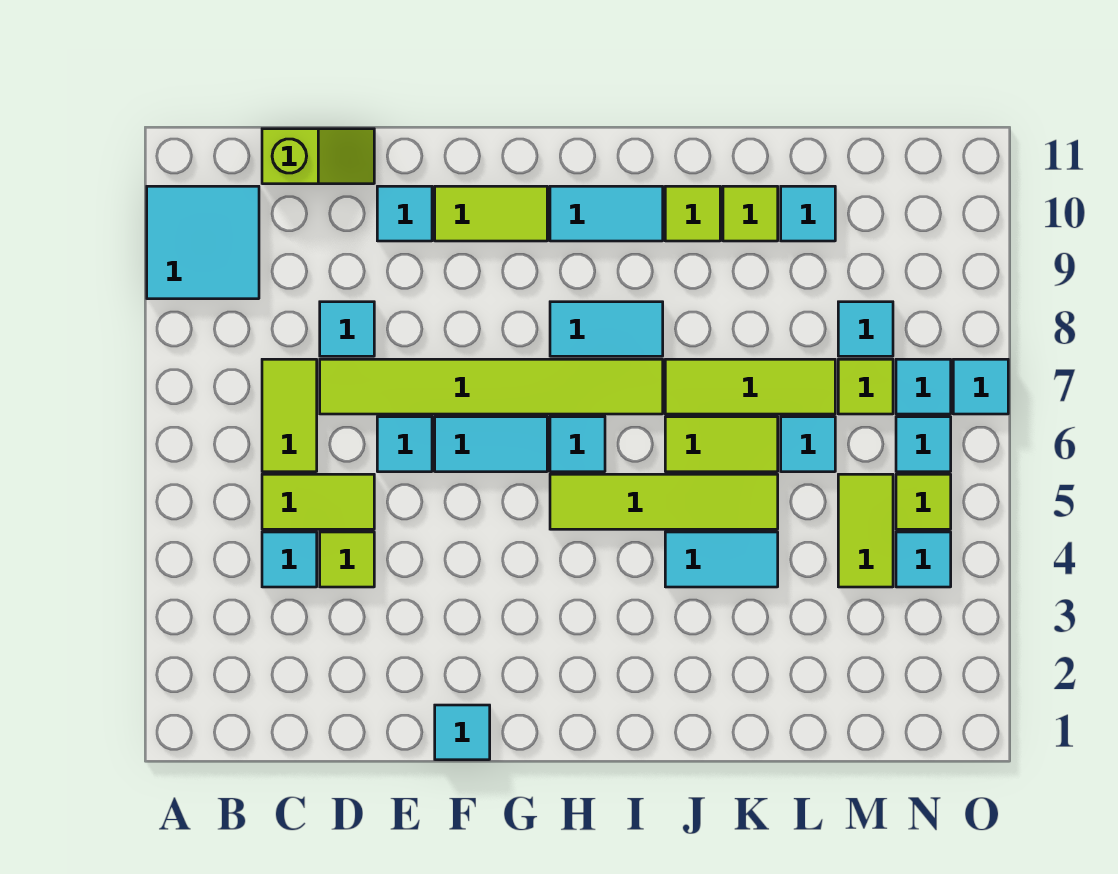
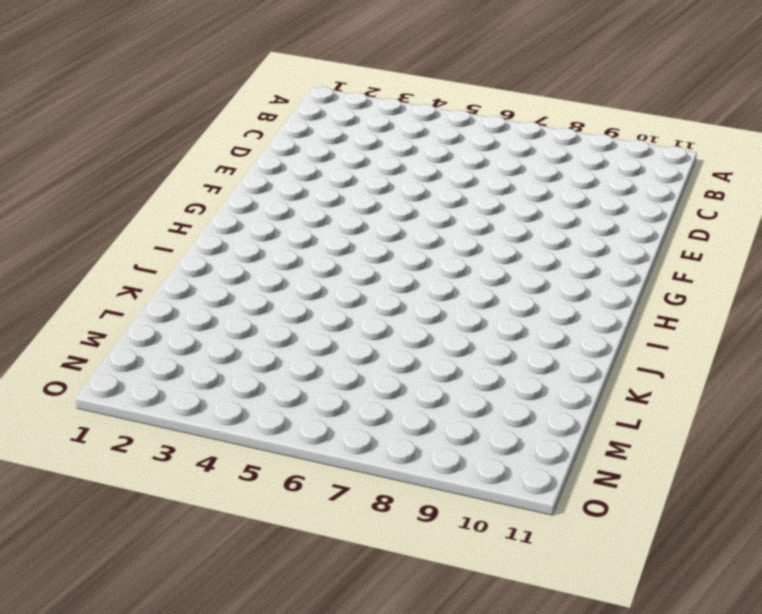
none -> cyan tile A9:B10 level 1
none -> cyan tile C4 level 1
none -> lime tile C5:D5 level 1
none -> lime tile C6:C7 level 1

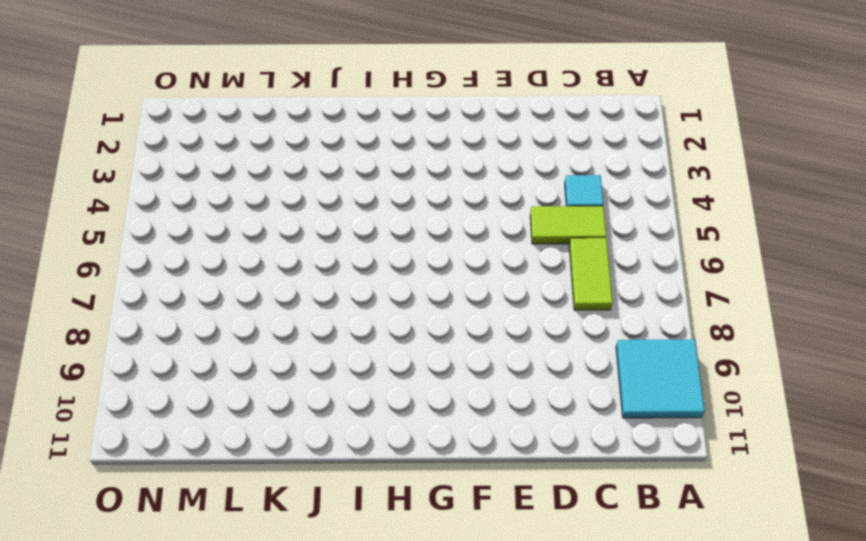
none -> lime slope C11:D11 level 1 top C
none -> lime tile D4 level 1
none -> lime tile D7:I7 level 1
none -> cyan tile D8 level 1

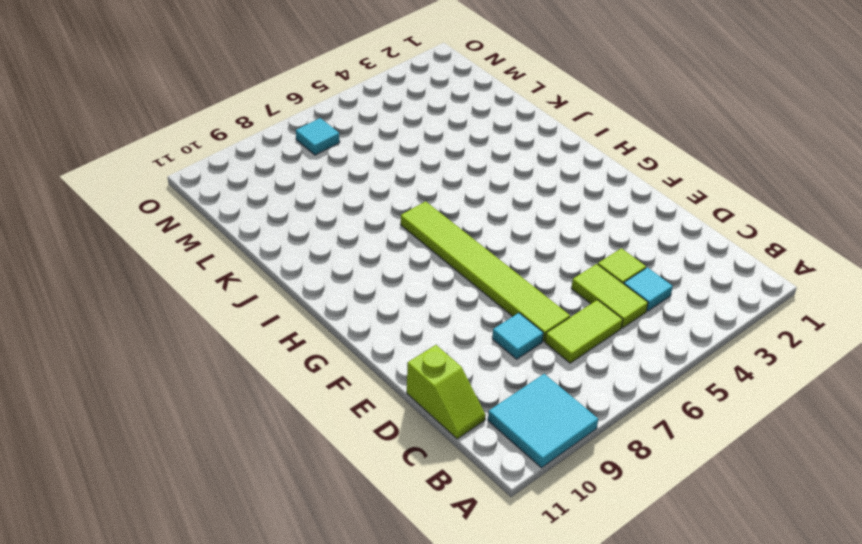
lime slope C11:D11 level 1 top D -> lime slope C11:D11 level 1 top C
none -> cyan tile E6 level 1
none -> cyan tile E10 level 1
none -> cyan tile F1 level 1
none -> cyan tile F6:G6 level 1

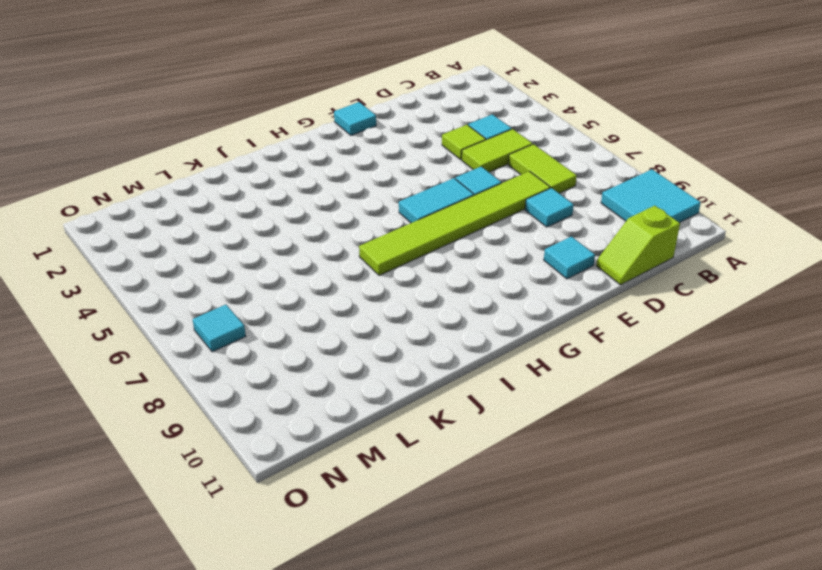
none -> lime tile F10:G10 level 1
none -> lime tile H5:K5 level 1
none -> cyan tile H6 level 1
none -> cyan tile H8:I8 level 1

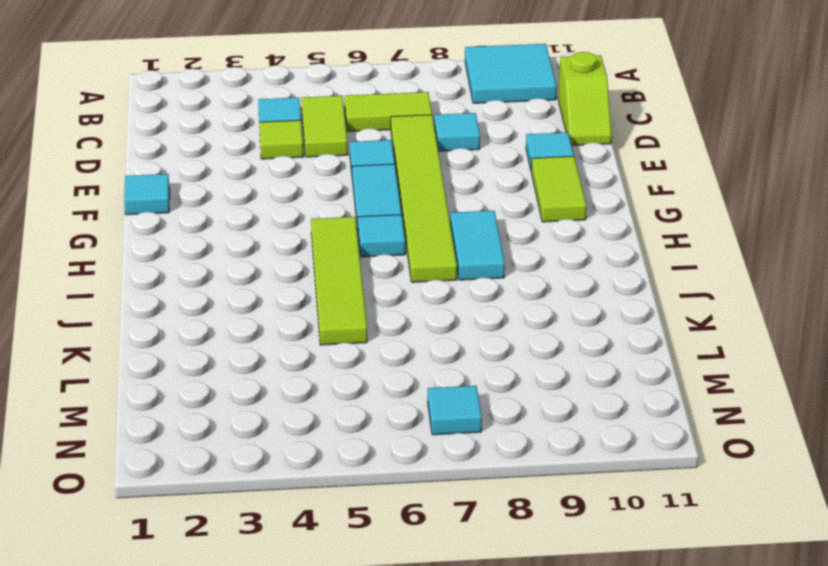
none -> cyan tile H10:I10 level 1
none -> cyan tile J4:K4 level 1
none -> lime tile J6:K6 level 1
none -> lime tile J7:L7 level 1

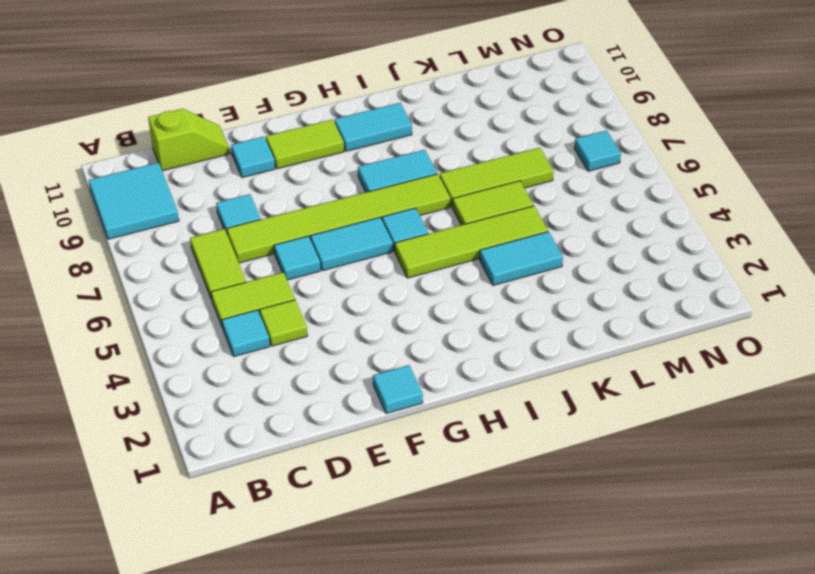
none -> lime tile J10 level 1
none -> lime tile K10 level 1
none -> cyan tile L6 level 1
none -> cyan tile L10 level 1

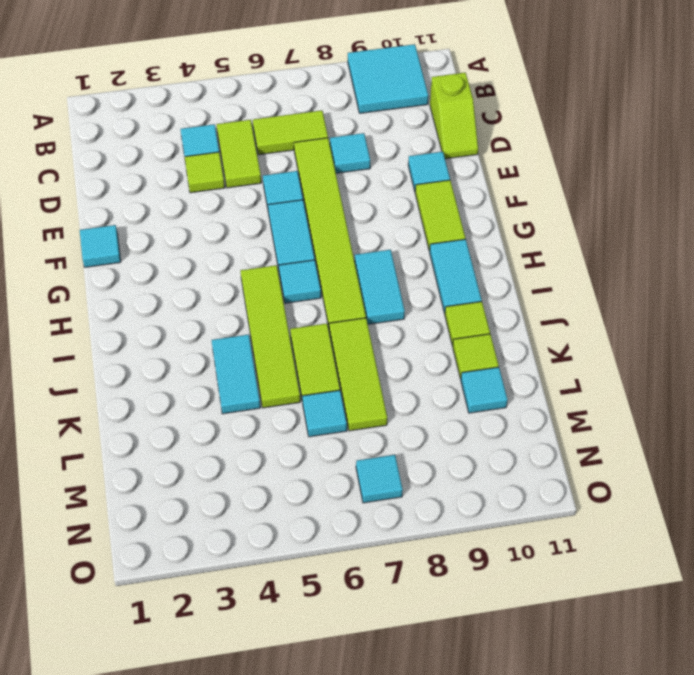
none -> lime tile M4:M5 level 1
none -> lime tile M7 level 1
none -> cyan tile M8 level 1
none -> cyan tile N4 level 1

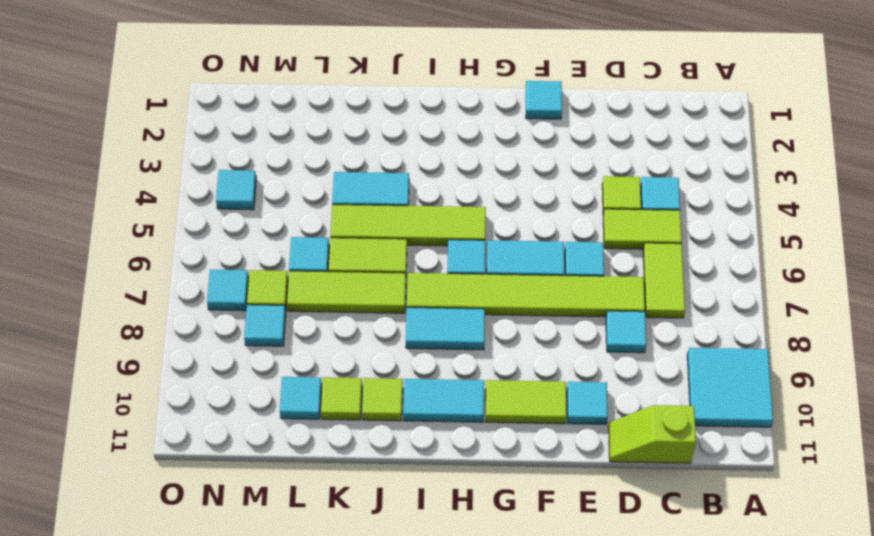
none -> lime tile M4:M5 level 1
none -> lime tile N5 level 1
none -> cyan tile N6 level 1
none -> cyan tile O7 level 1

